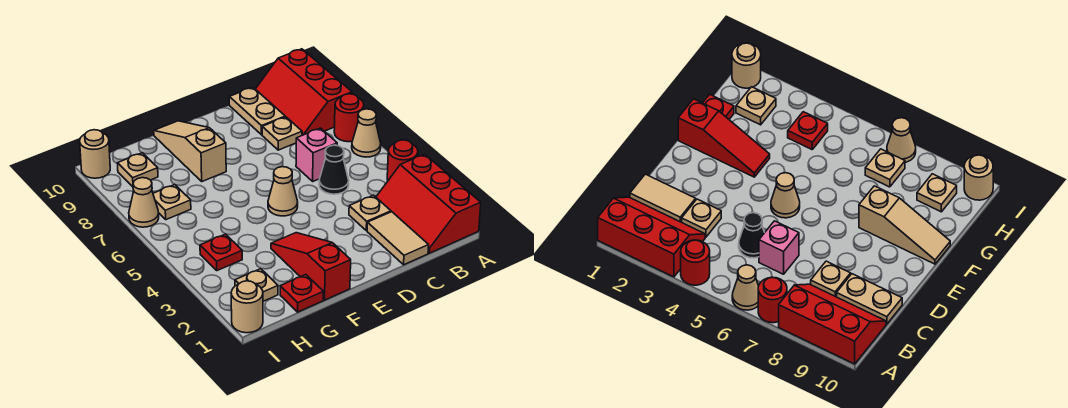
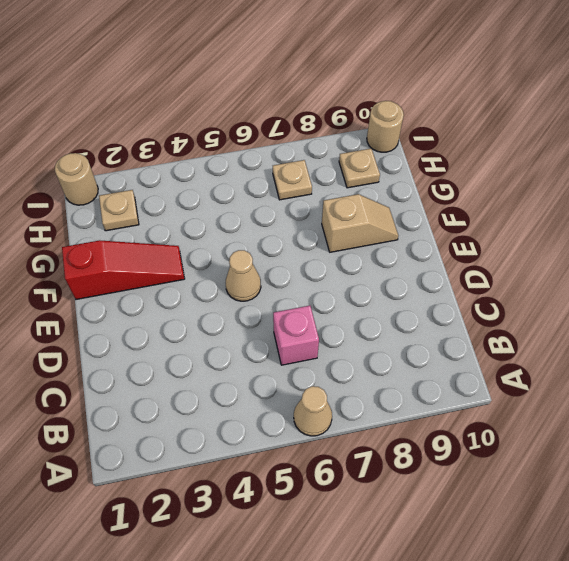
tan slope F8:F9 level 1 top 8 -> tan slope F8:F10 level 1 top 8
none -> red slope A1:B3 level 1 top A
none -> red round brick A4 level 1
none -> red round brick A7 level 1

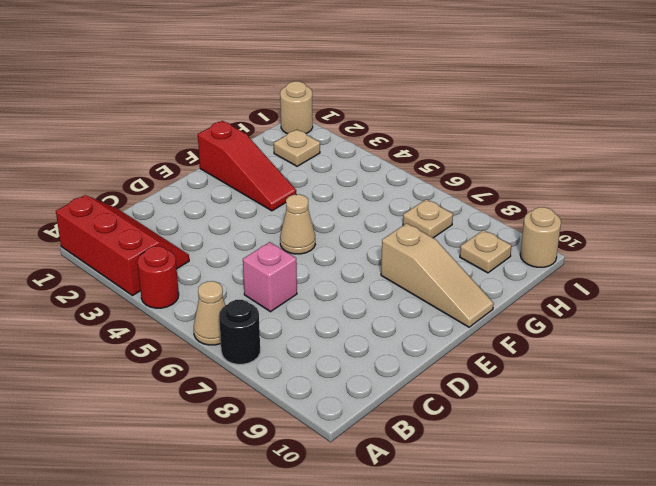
black round brick A7 level 1 -> red round brick A7 level 1
none -> red slope A8:B10 level 1 top A
none -> tan tile C1:C2 level 1
none -> tan plate C3 level 1

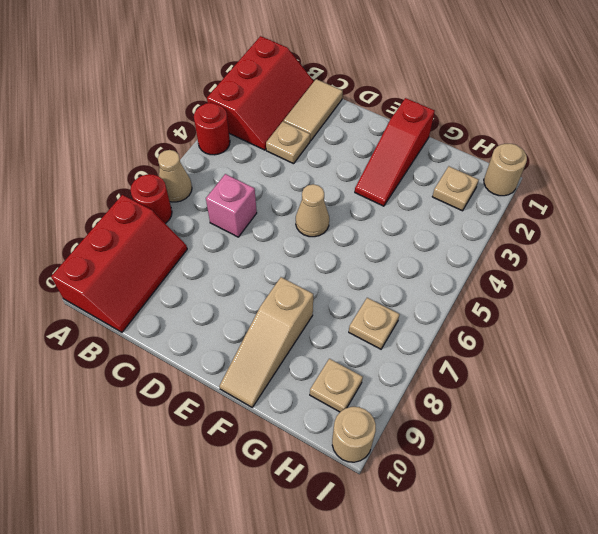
none -> black cone C5 level 1
none -> tan plate C8 level 1
none -> tan plate C9:C10 level 1

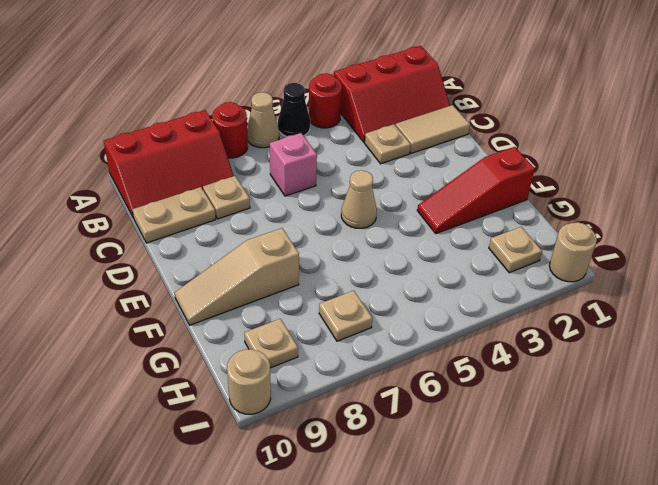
black cone A5 level 1 -> black cone C5 level 1
none -> red plate G1 level 1
none -> red plate H4 level 1
none -> tan cone I7 level 1

